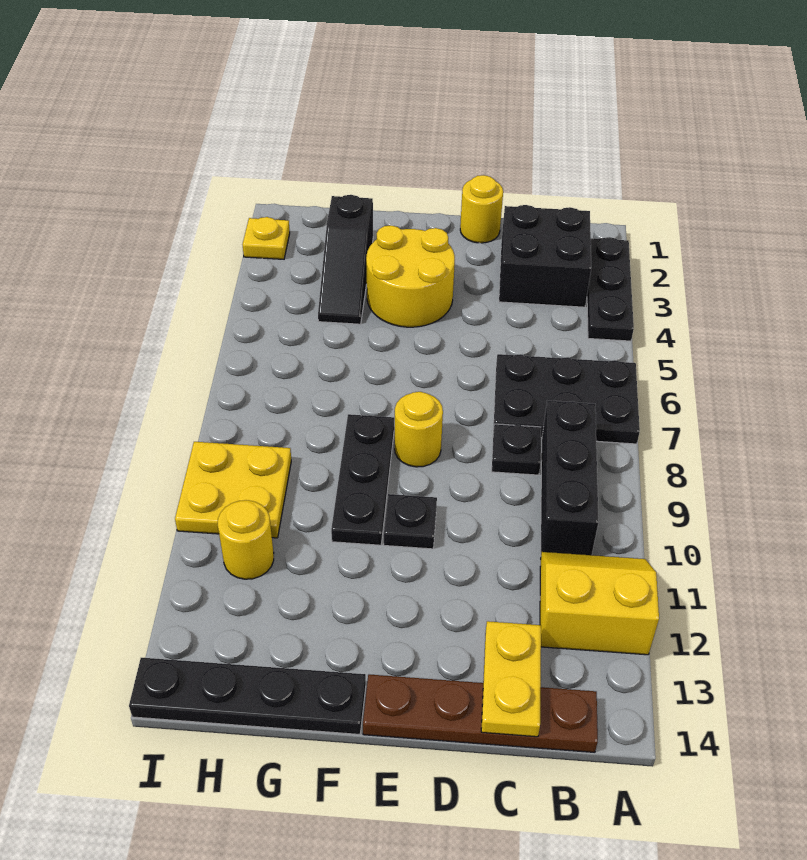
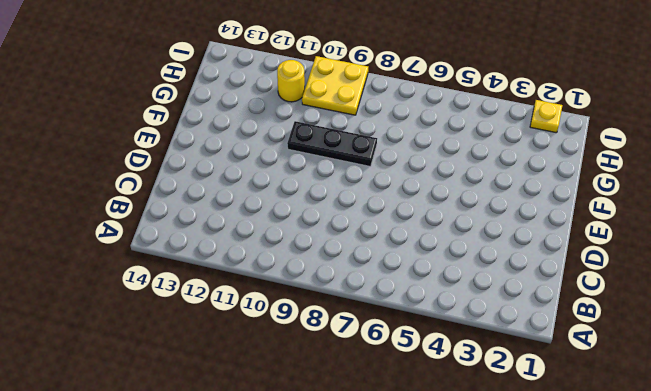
none -> black plate A2:A4 level 1
none -> black plate A6:C7 level 1
none -> yellow slope A11:B12 level 1 top 12

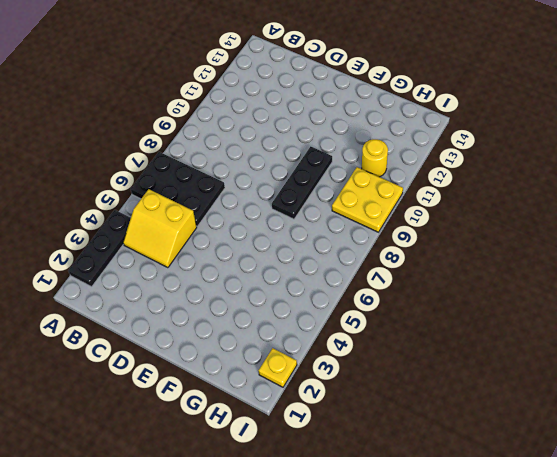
yellow slope B4:C5 level 1 top 5 -> yellow slope A11:B12 level 1 top 12
none -> black brick B2:C3 level 1
none -> black brick B8:B10 level 1
none -> brown plate B14:E14 level 1

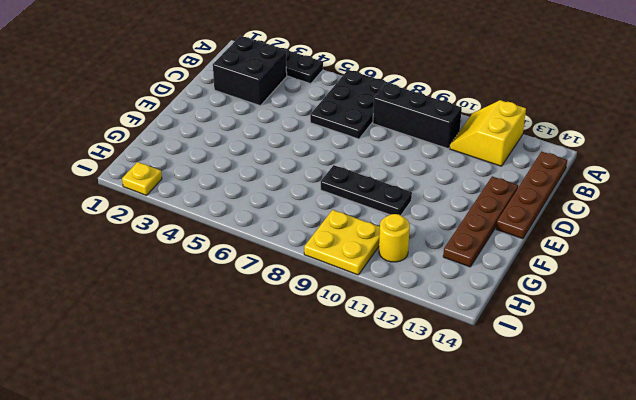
brown plate D13:G13 level 1 -> none
none -> black plate C8 level 1
none -> yellow round brick D1 level 1
none -> yellow round brick E3:F4 level 1

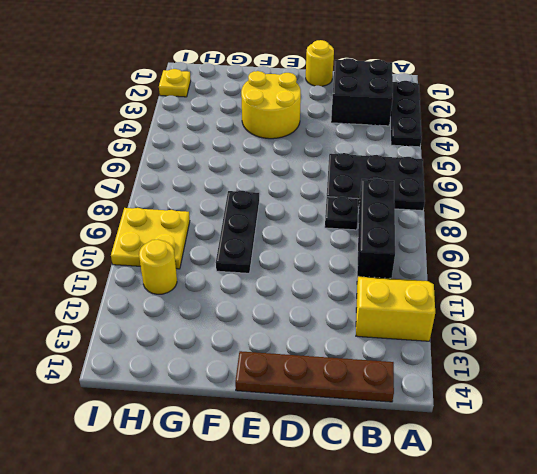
none -> yellow round brick E8 level 1
none -> black plate E10 level 1
none -> black plate F14:I14 level 1

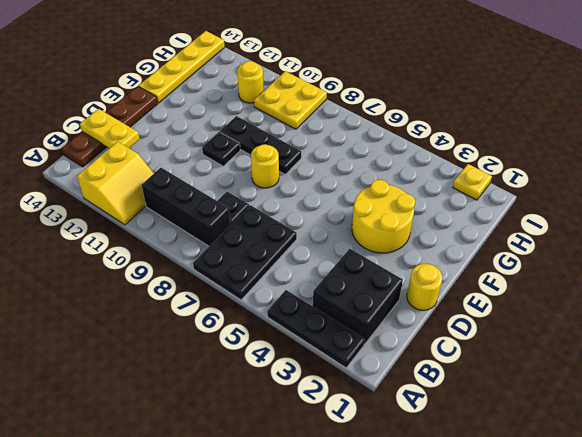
yellow plate F14:I14 level 1 -> black plate F14:I14 level 1
none -> black slope G2:G4 level 1 top 2

